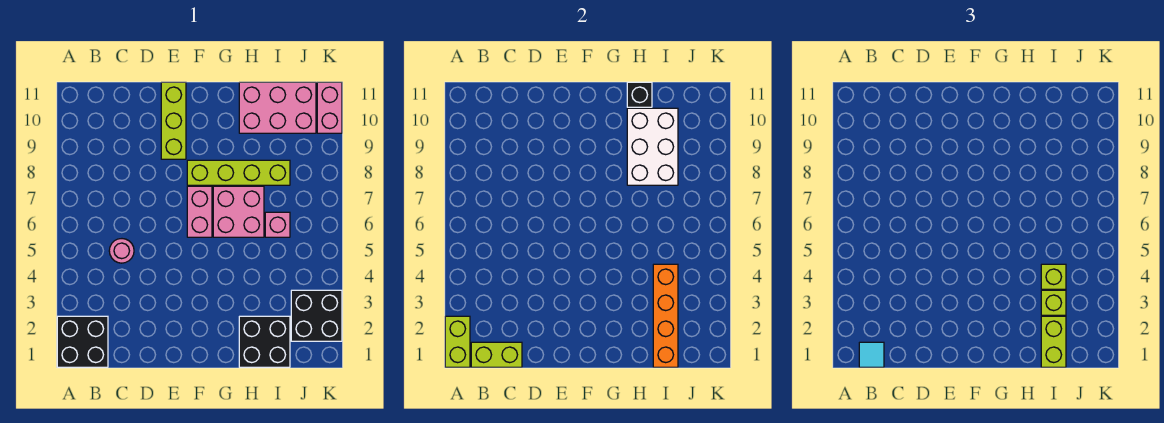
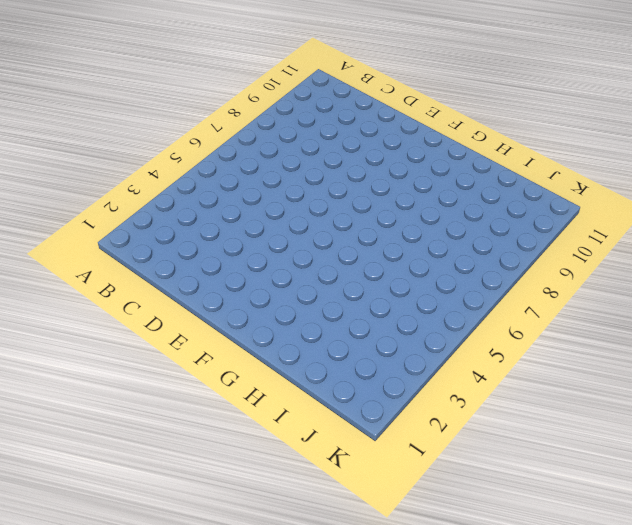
none -> black brick A1:B2 level 1
none -> pink round brick C5 level 1
none -> lime brick E9:E11 level 1

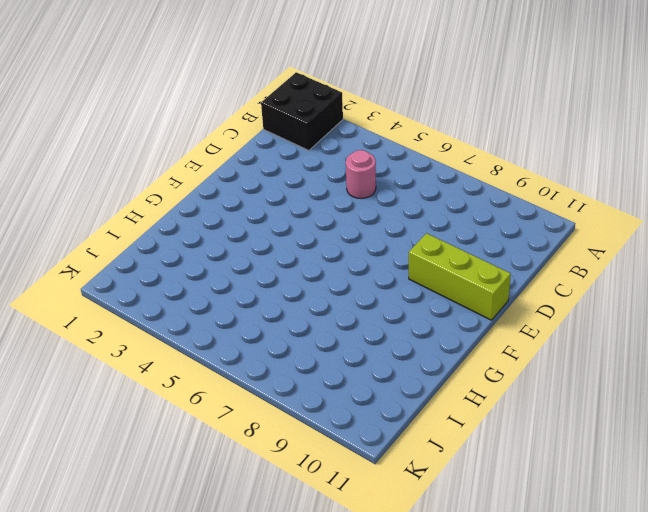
none -> pink brick F6:F7 level 1
none -> lime brick F8:I8 level 1
none -> pink brick G6:H7 level 1

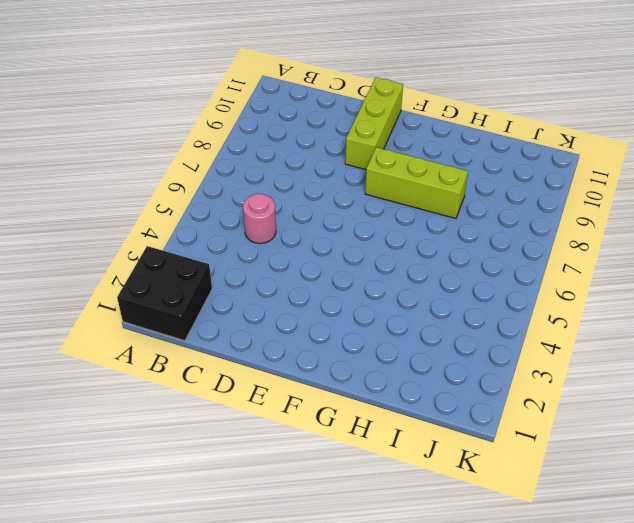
lime brick F8:H8 level 1 -> lime brick F8:I8 level 1
none -> pink brick F6:F7 level 1
none -> pink brick G6:H7 level 1
none -> black brick H1:I2 level 1

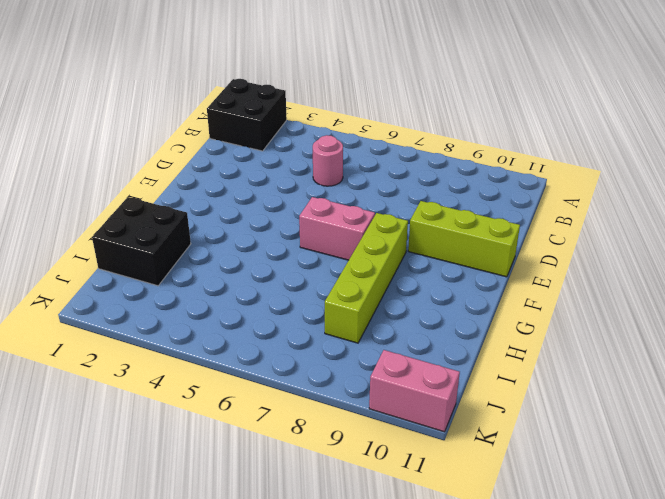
none -> pink brick G6:H7 level 1
none -> pink brick H10:J11 level 1
none -> pink brick I6 level 1

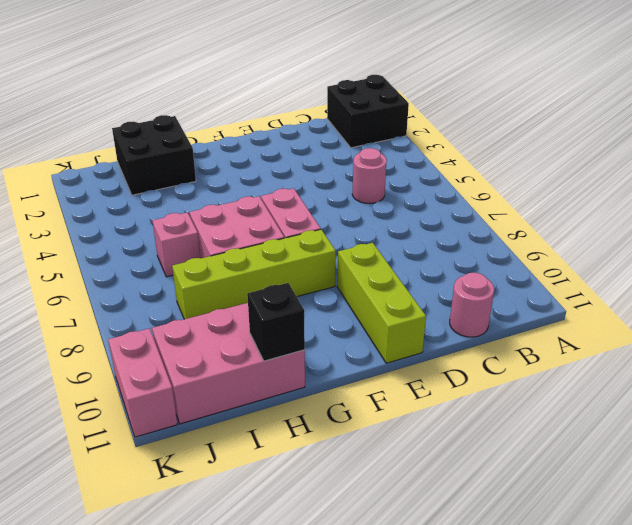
pink round brick C11 level 1 -> none
none -> black brick J2:K3 level 1
none -> lime brick A1:A2 level 2
none -> lime brick B1:C1 level 2

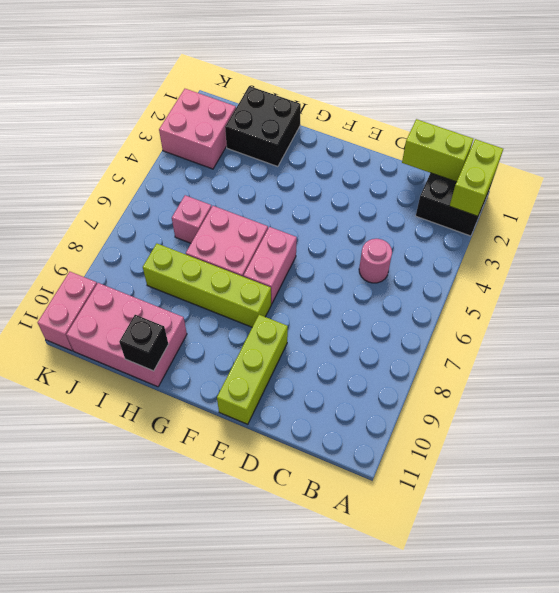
pink brick J2:K3 level 1 -> black brick J2:K3 level 1
none -> white brick H8:I10 level 2
none -> orange brick I1:I4 level 2
none -> cyan tile B1 level 3

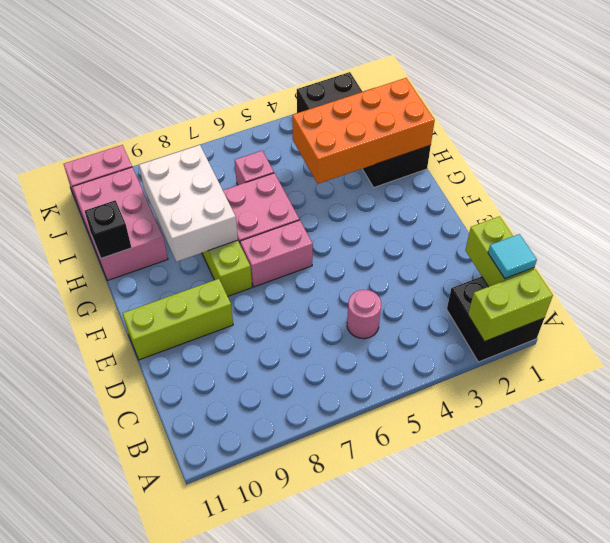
white brick G8:I9 level 2 -> white brick H8:I10 level 2
orange brick H1:I4 level 2 -> orange brick I1:I4 level 2
none -> lime brick I1:I2 level 3
none -> lime brick I3 level 3
none -> lime brick I4 level 3

